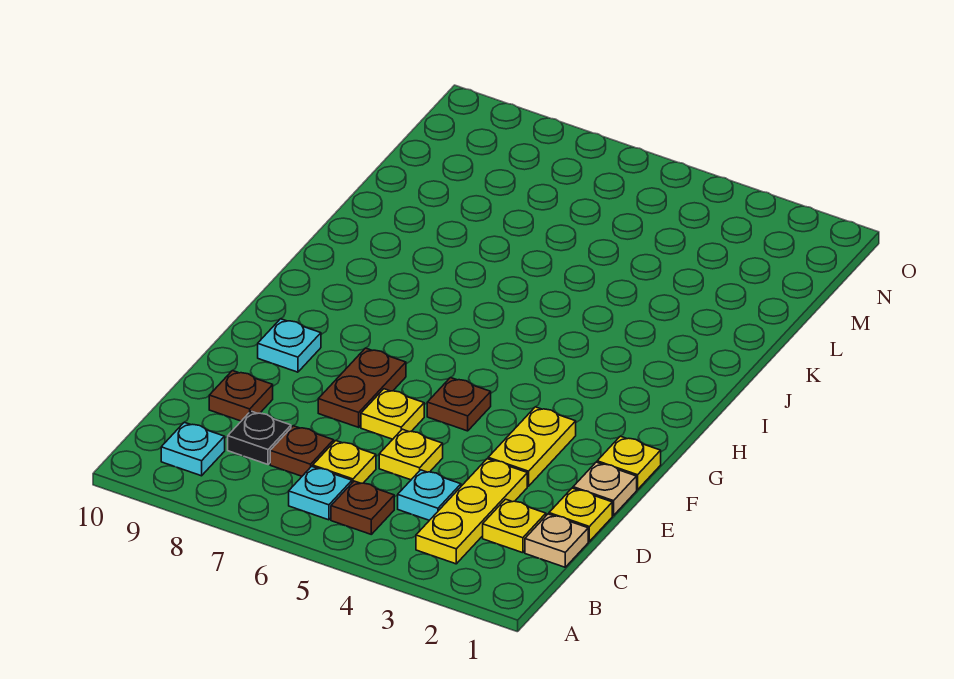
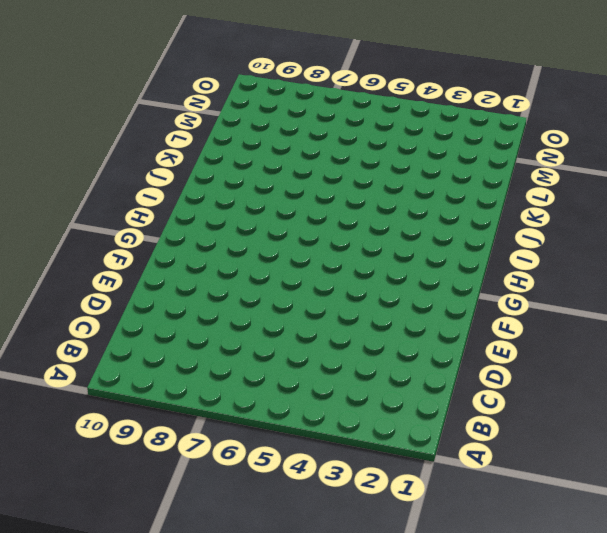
none -> yellow plate B3:D3 level 1
none -> brown plate B5 level 1
none -> cyan plate B6 level 1

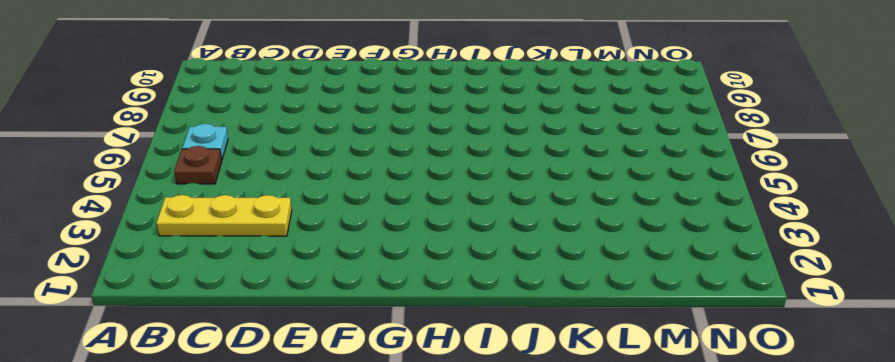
none -> cyan plate B9 level 1
none -> tan plate C1 level 1
none -> yellow plate C2 level 1

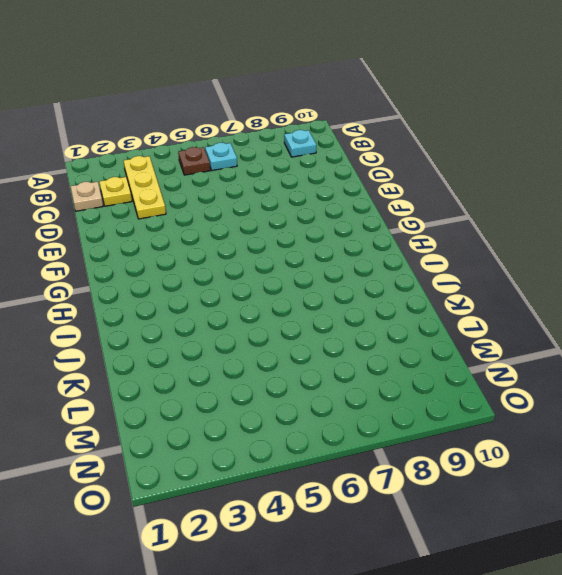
none -> cyan plate C4 level 1
none -> yellow plate C6 level 1
none -> brown plate C7 level 1

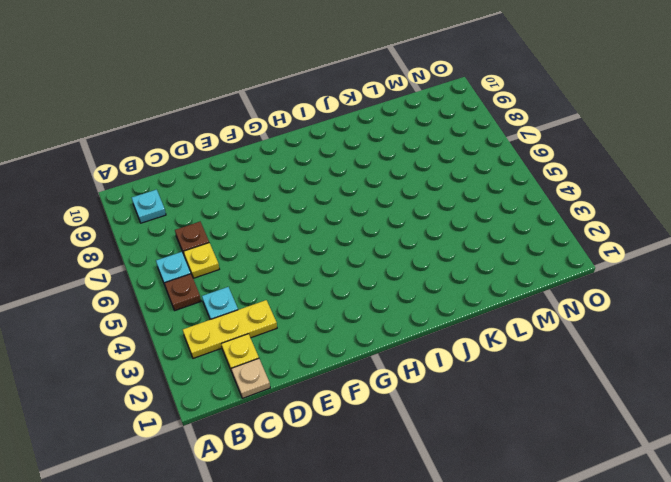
none -> black plate C8 level 1
none -> yellow plate D1 level 1
none -> yellow plate D5 level 1

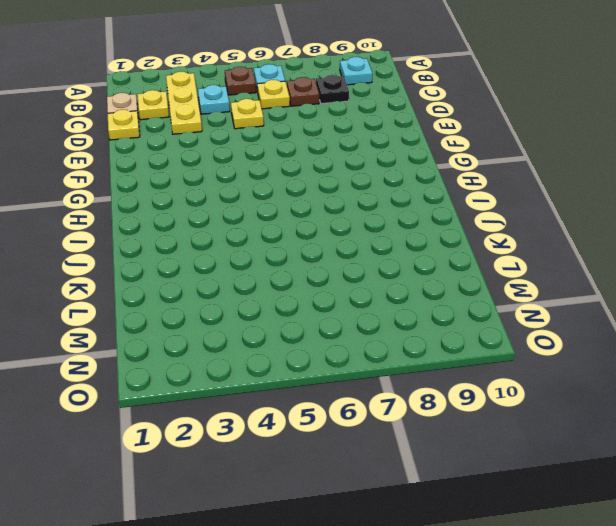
none -> brown plate D9 level 1
none -> tan plate E1 level 1
none -> yellow plate E3:F3 level 1

